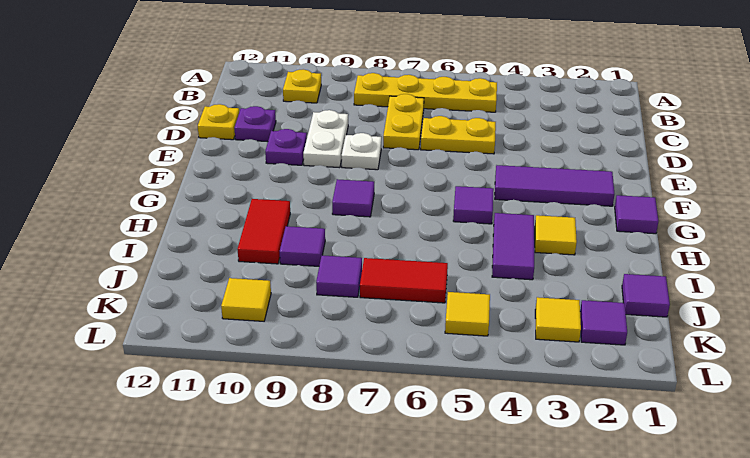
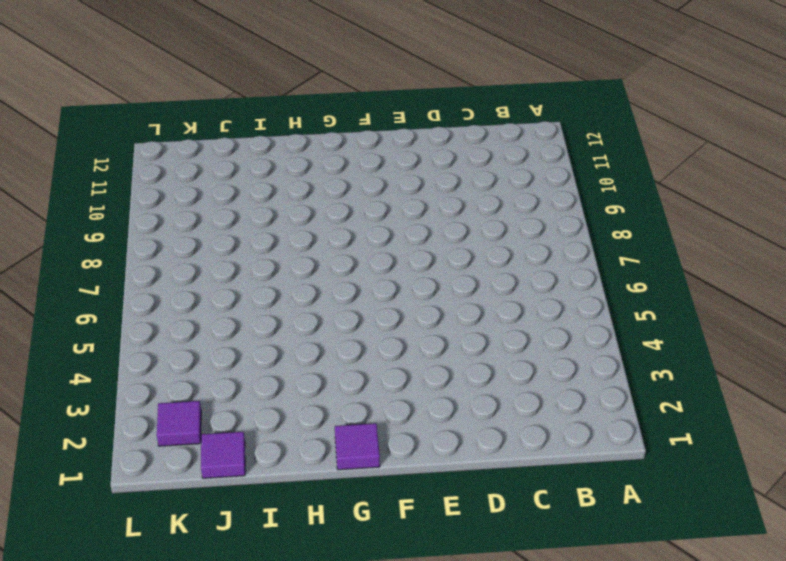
none -> yellow plate B5:B8 level 1
none -> yellow plate B10 level 1
none -> yellow plate C7:D7 level 1

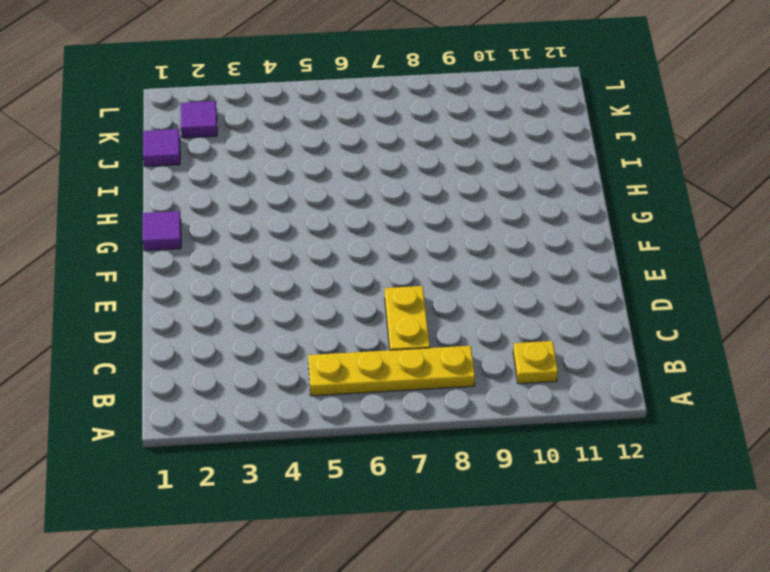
none -> yellow plate D5:D6 level 1
none -> white plate D9:E9 level 1
none -> purple plate D11 level 1

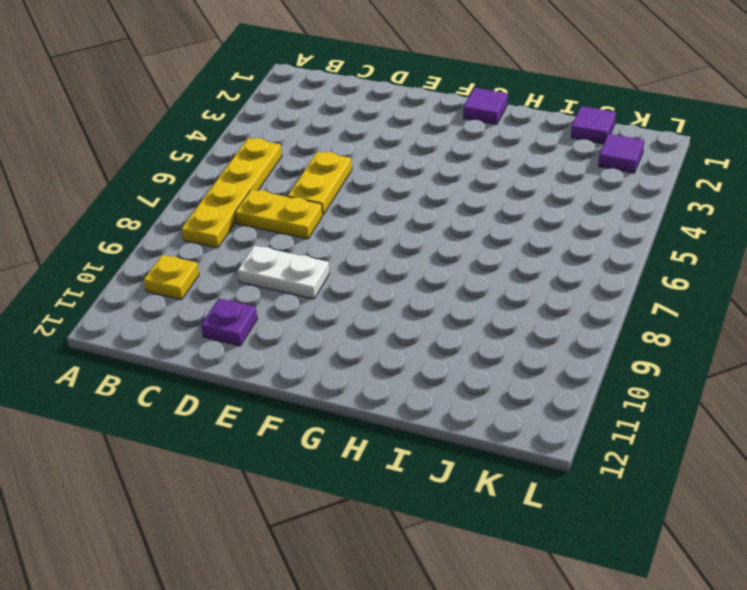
none -> yellow plate D12 level 1
none -> white plate E8 level 1
none -> purple plate E10 level 1

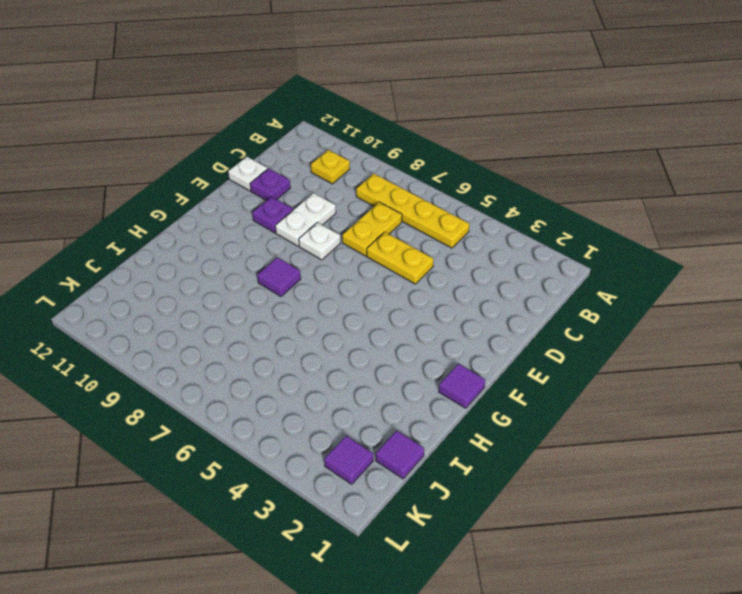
white plate D12 level 1 -> yellow plate D12 level 1
none -> purple tile F2:F4 level 1
none -> purple tile G5 level 1
none -> yellow tile H3 level 1

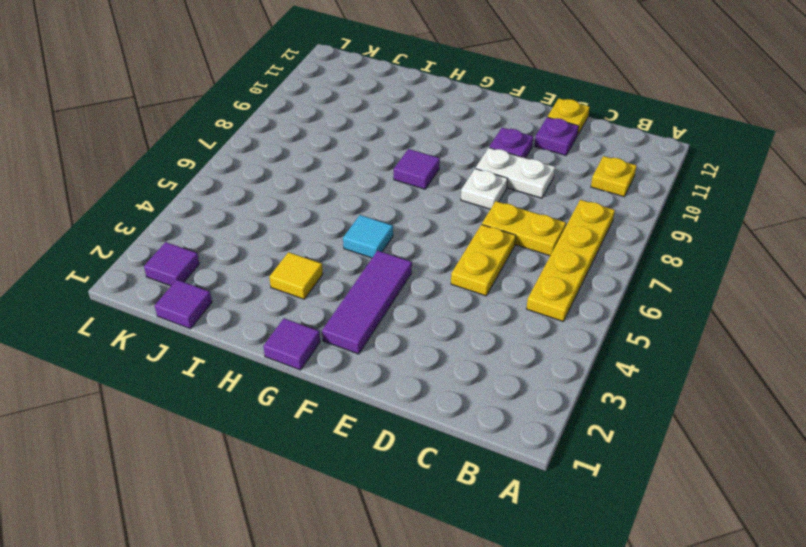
cyan tile G5 level 1 -> purple tile G5 level 1
none -> purple tile H4:I4 level 1
none -> red tile H10:I10 level 1
none -> purple tile I9 level 1

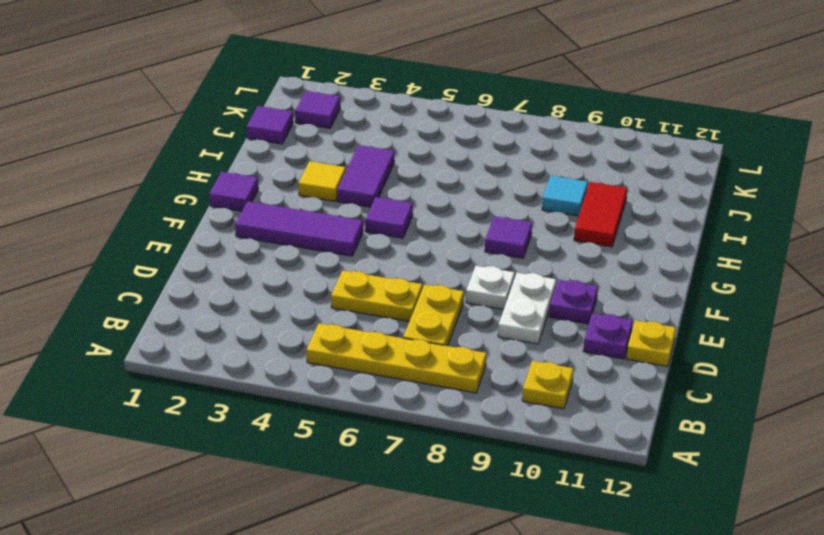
cyan tile I9 level 1 -> purple tile I9 level 1
none -> red tile J6:J7 level 1
none -> purple tile J8 level 1
none -> yellow tile K3 level 1

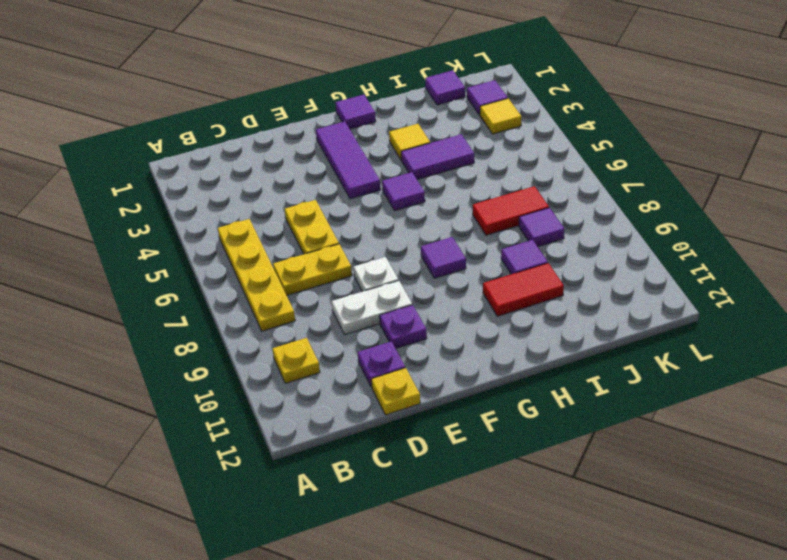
red tile I7:J7 level 1 -> red tile J6:J7 level 1
none -> yellow tile K5 level 1
none -> yellow tile K10 level 1

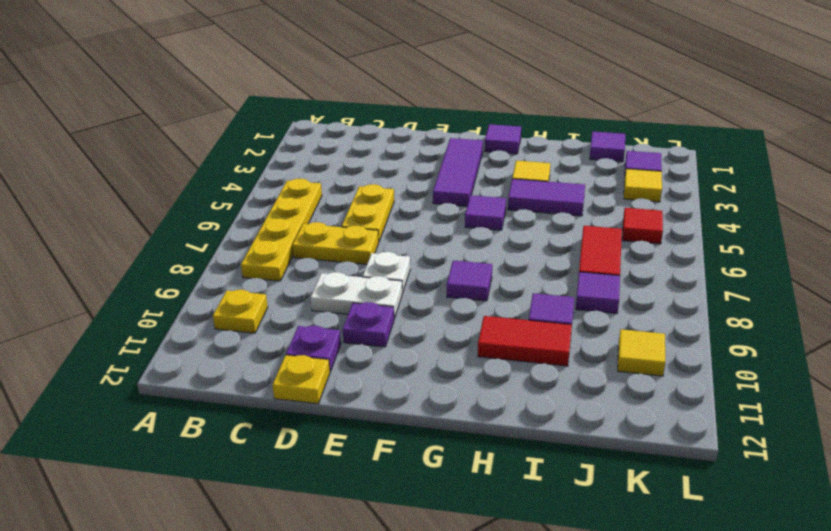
red tile K5 level 1 -> yellow tile K5 level 1

